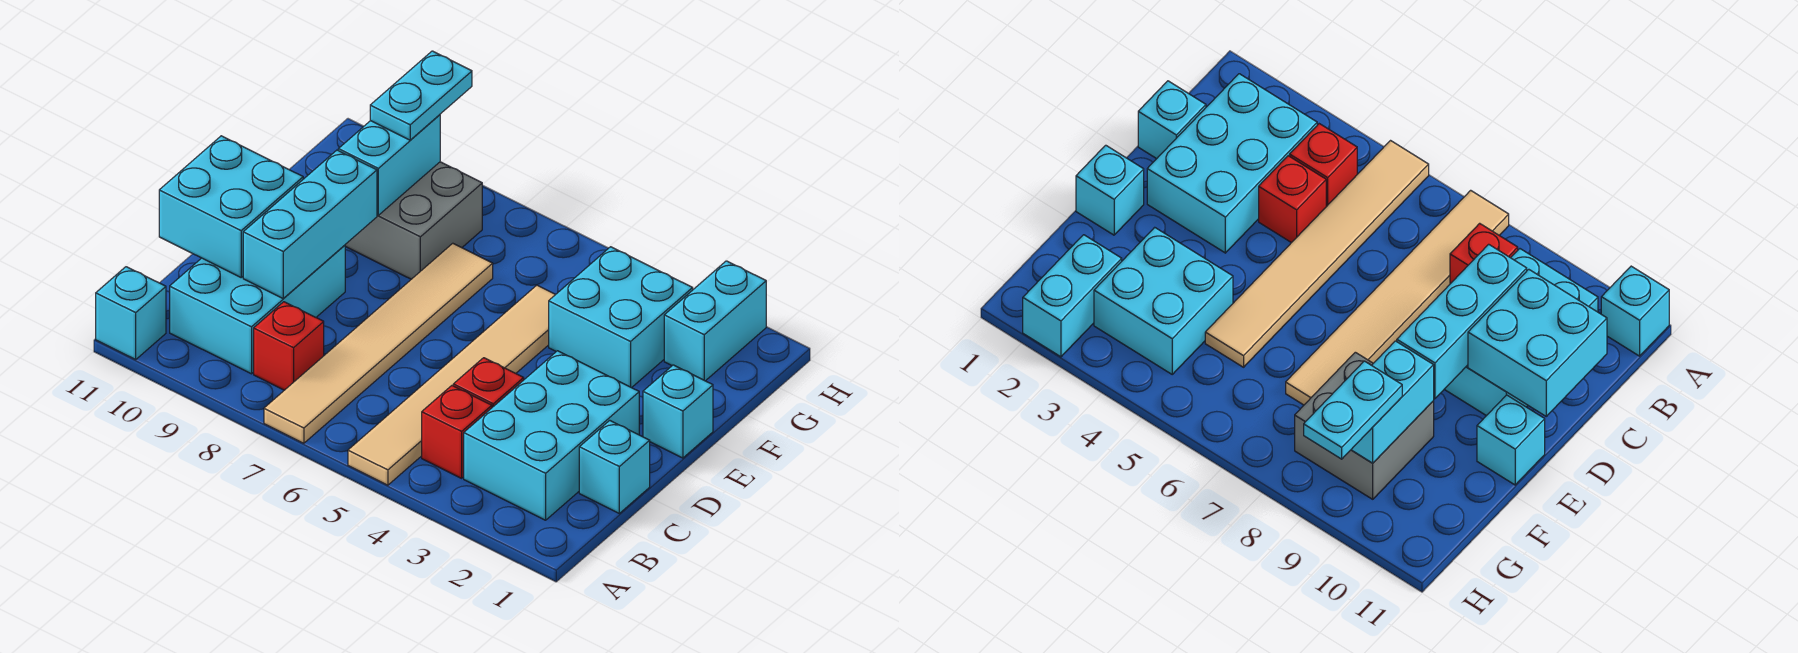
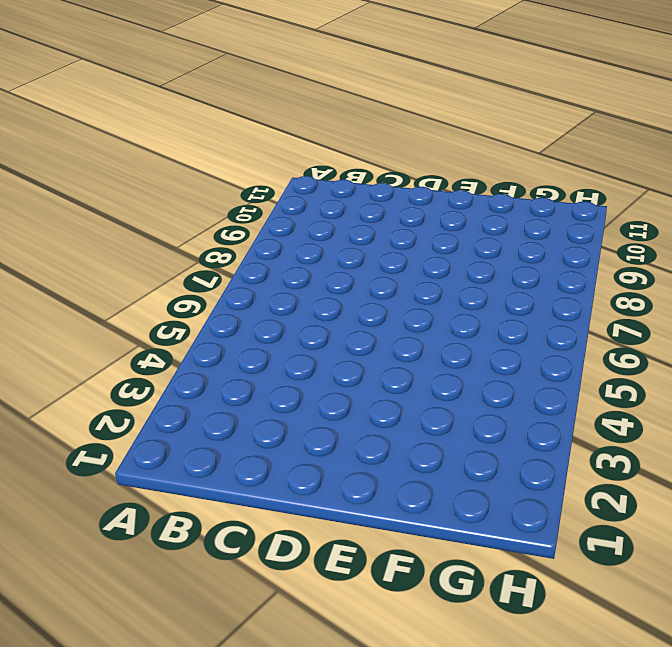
none -> tan tile A5:F5 level 1
none -> tan tile A7:F7 level 1
none -> cyan brick A11 level 1

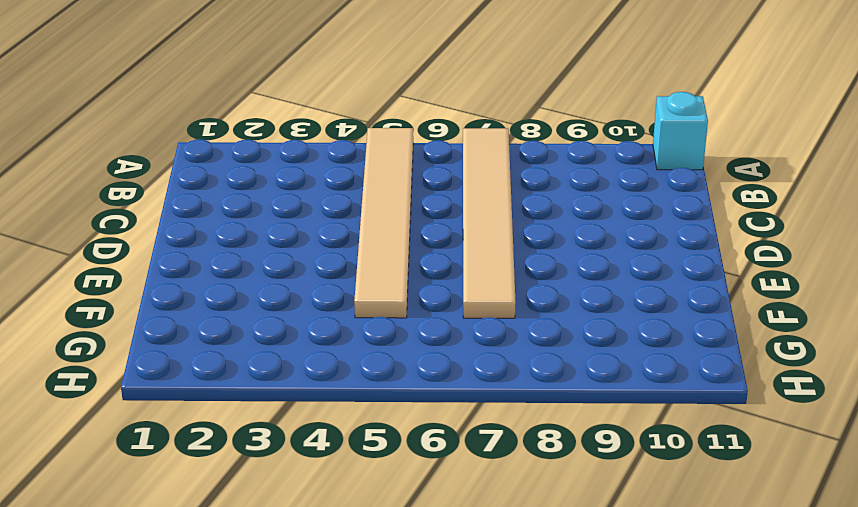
none -> cyan brick B2:D3 level 1
none -> red brick B4 level 1
none -> red brick B8 level 1

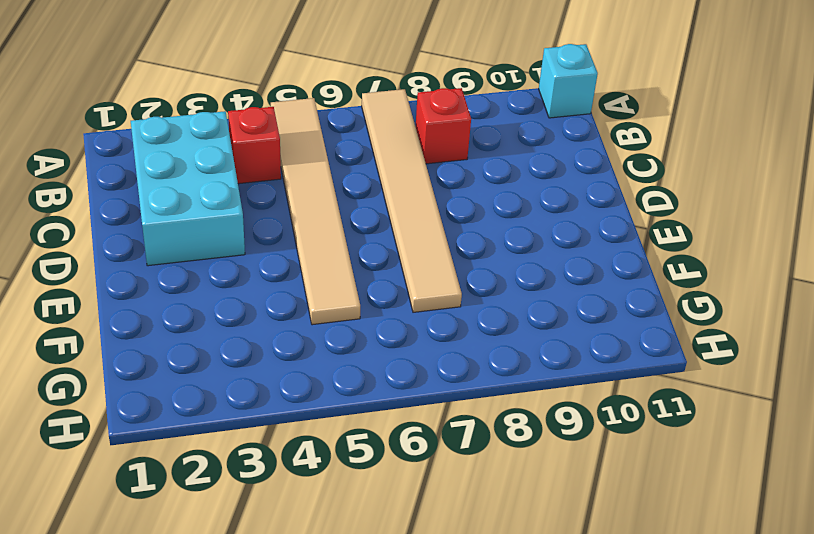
none -> cyan brick B9:D10 level 1
none -> cyan brick C1 level 1
none -> red brick C4 level 1

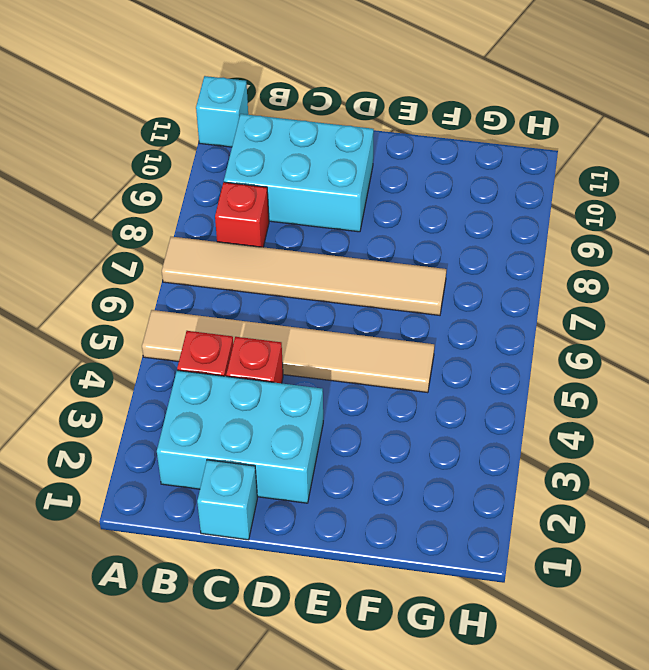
none -> cyan brick E1 level 1
none -> cyan brick E11 level 1
none -> cyan brick F3:G4 level 1

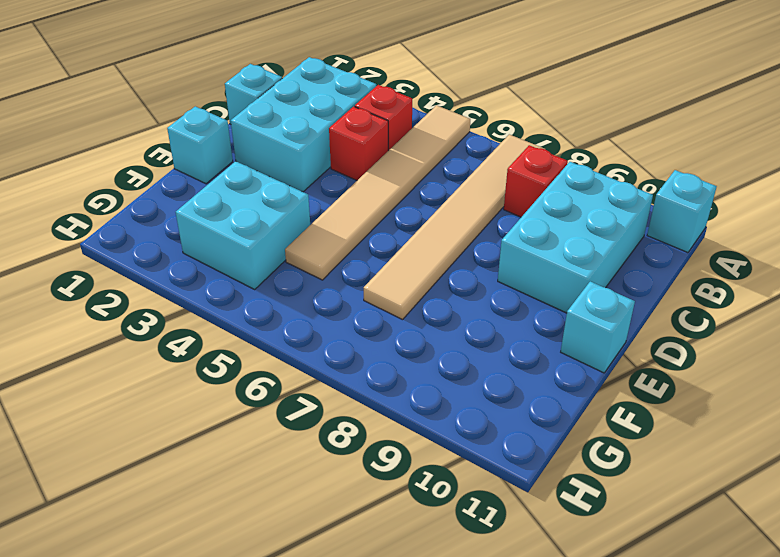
none -> grey brick F8:G9 level 1
none -> cyan brick G2:H2 level 1
none -> cyan brick C9:E9 level 2

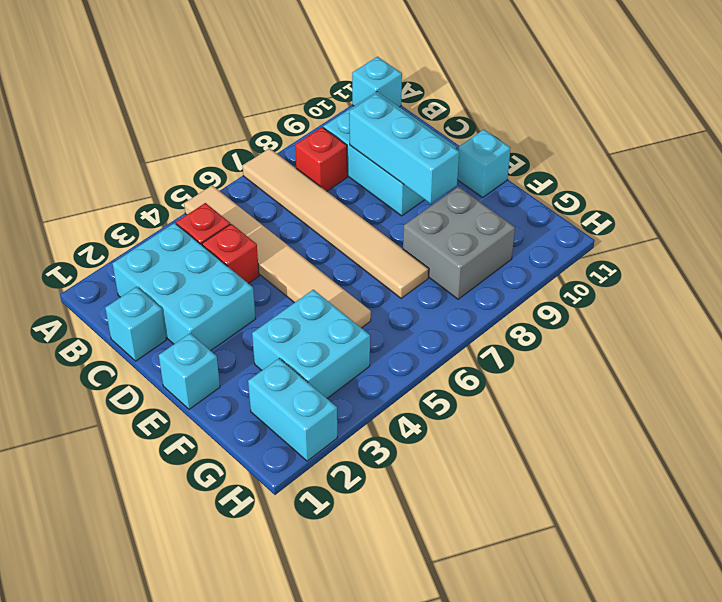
none -> cyan brick C10:D11 level 2
none -> cyan brick F9:G9 level 2
none -> cyan plate G9:H9 level 3

